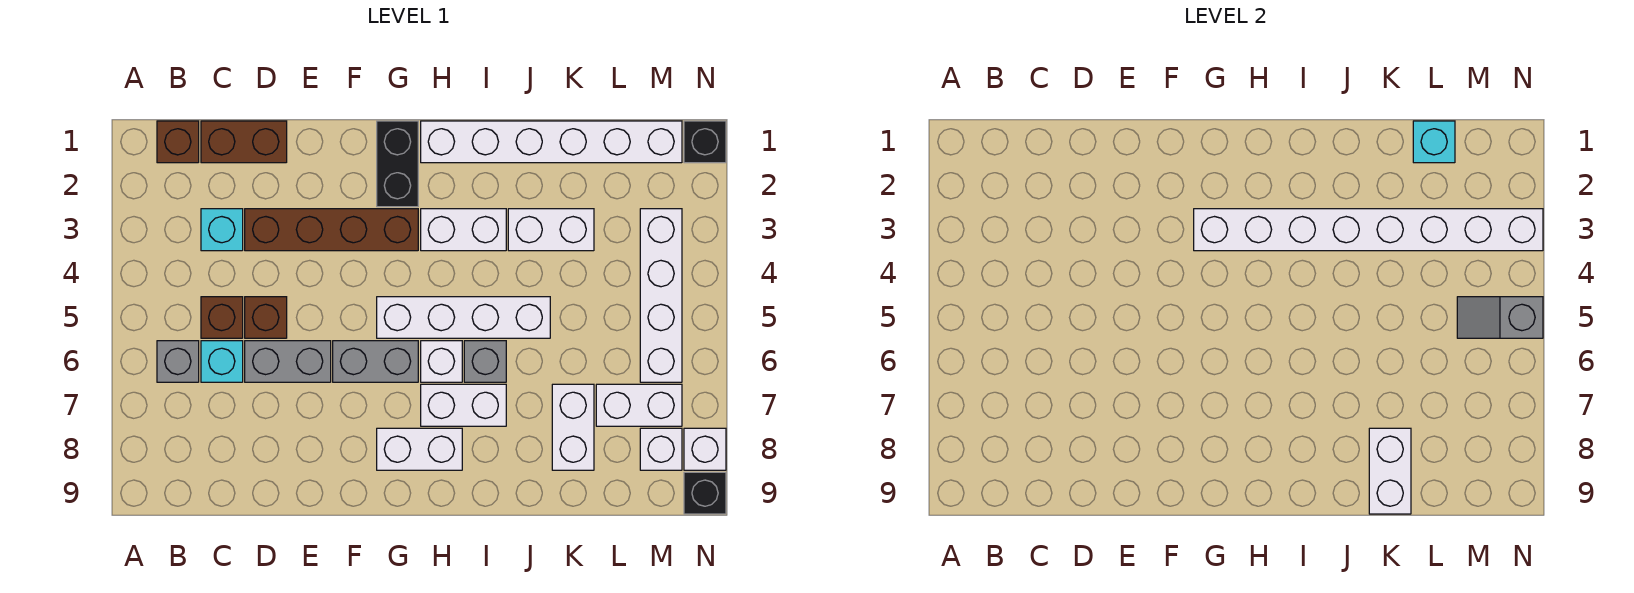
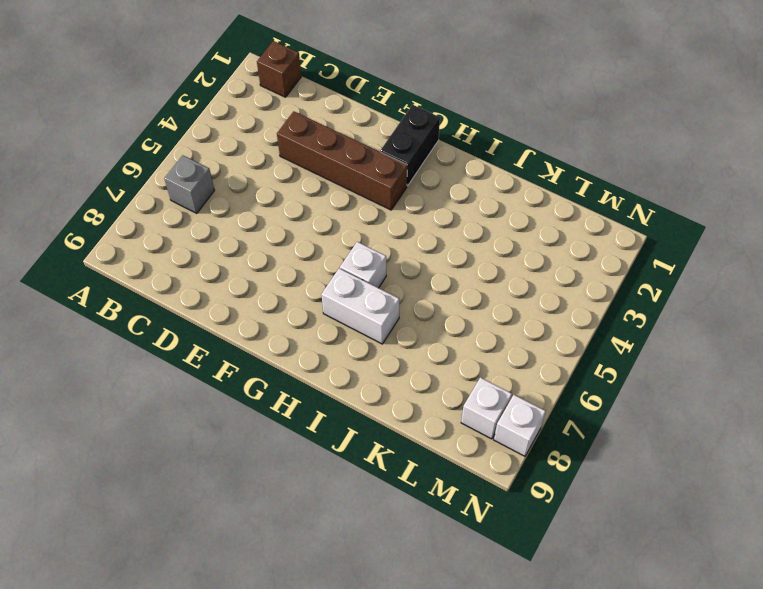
none -> brown brick C1:D1 level 1
none -> cyan brick C3 level 1
none -> brown brick C5 level 1
none -> cyan brick C6 level 1

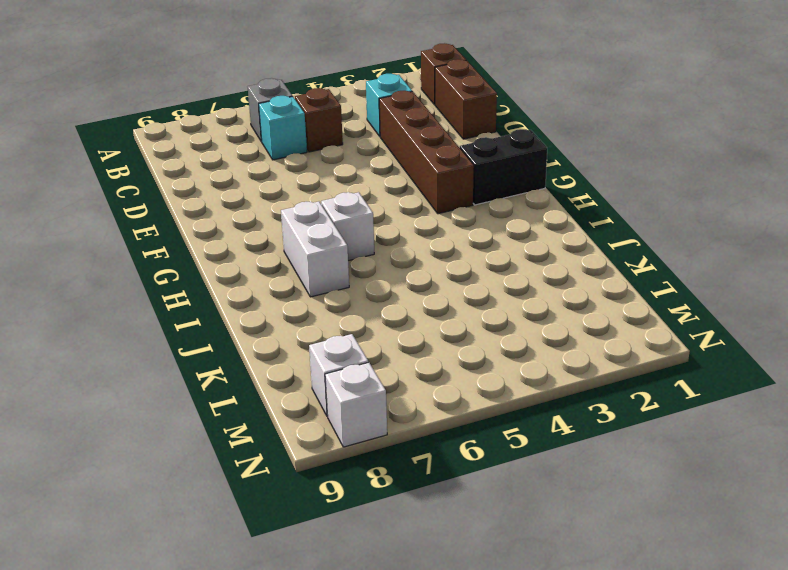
none -> brown brick D5 level 1
none -> grey brick D6:E6 level 1
none -> grey brick F6:G6 level 1
none -> white brick G5:J5 level 1

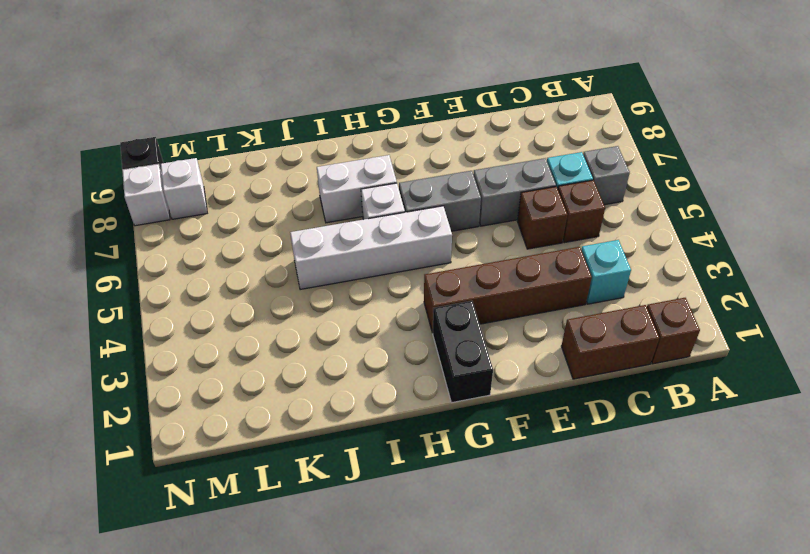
none -> white brick G8:H8 level 1
none -> white brick H1:M1 level 1
none -> white brick H3:I3 level 1
none -> grey brick I6 level 1

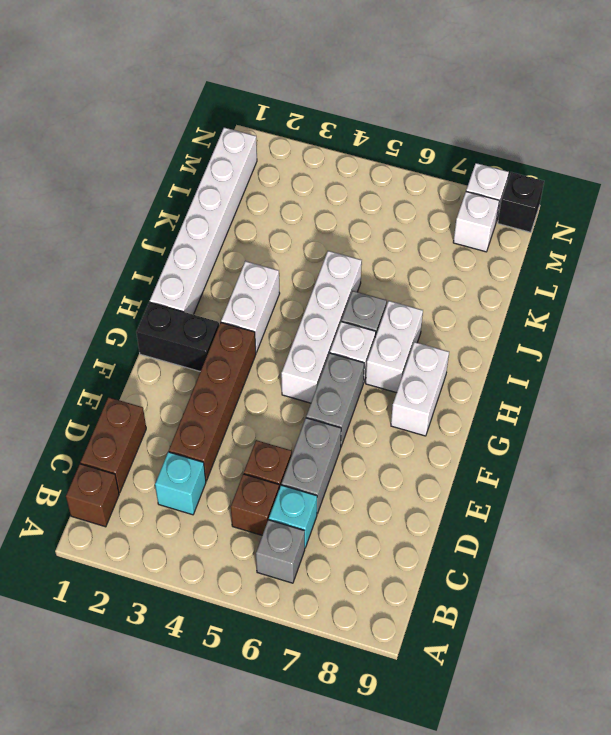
none -> white brick J3:K3 level 1
none -> white brick K7:K8 level 1
none -> white brick L7:M7 level 1
none -> white brick M3:M6 level 1

